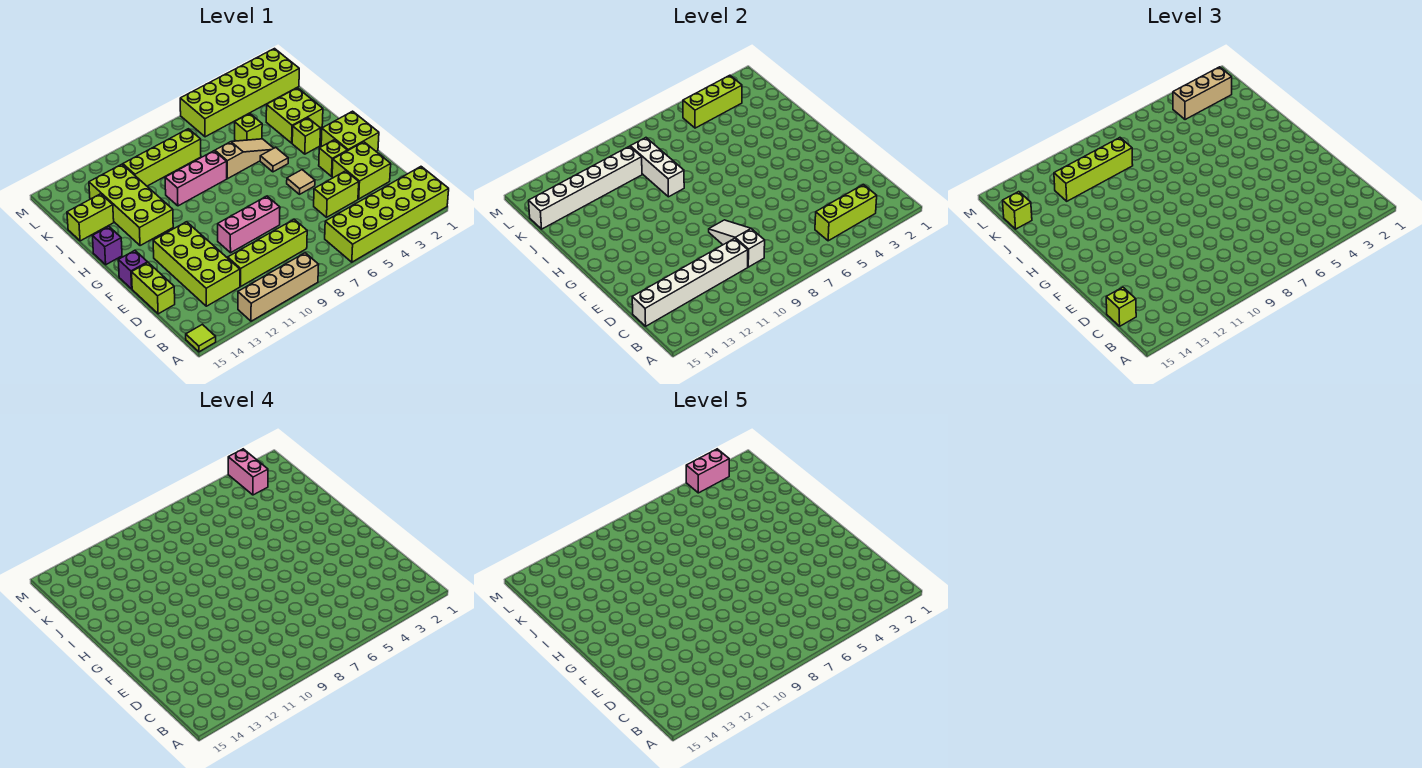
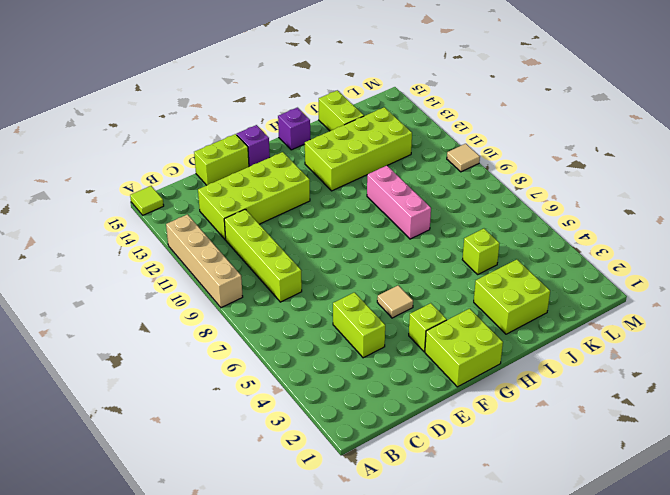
tan tile M10 level 1 -> tan tile H5 level 1
none -> lime brick A1:B6 level 1
none -> lime brick D2:E3 level 1
none -> pink brick E8:E10 level 1
none -> lime brick H3 level 1

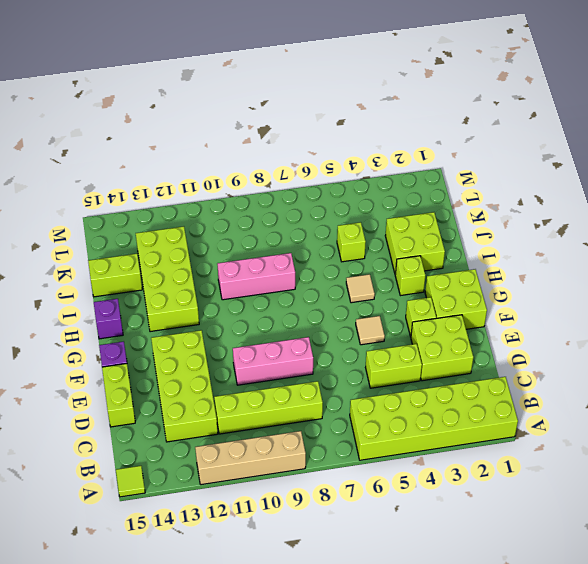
none -> tan slope I5:I7 level 1 top 7
none -> lime brick K8:K11 level 1
none -> lime brick L1:M6 level 1
none -> lime brick B3:B5 level 2

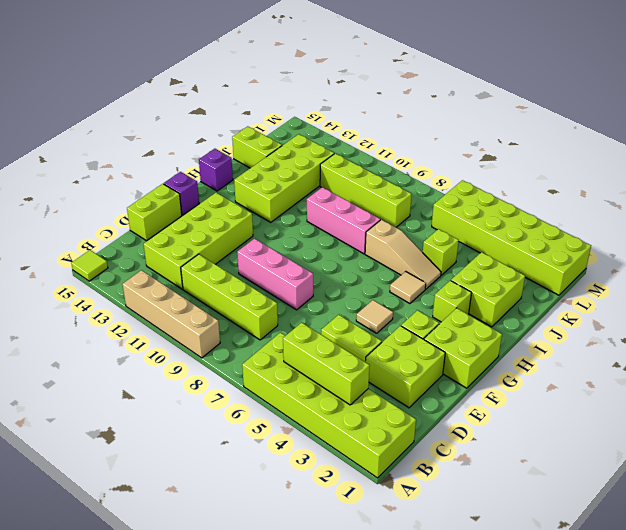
none -> white slope C9:E9 level 2 top C
none -> white brick C10:C15 level 2
none -> white brick I9:K9 level 2
none -> white brick K10:K15 level 2

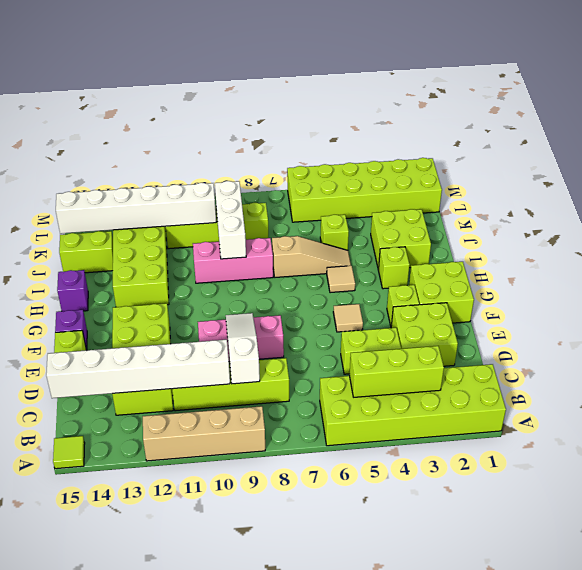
none -> lime brick L3:L5 level 2
none -> lime brick C15 level 3
none -> lime brick K9:K12 level 3
none -> lime brick K15 level 3

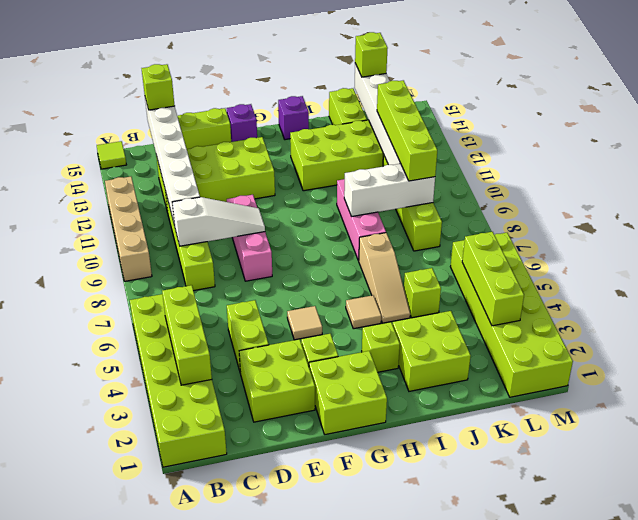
none -> tan brick L2:L4 level 3
none -> pink brick L3:M3 level 4
none -> pink brick M3:M4 level 5

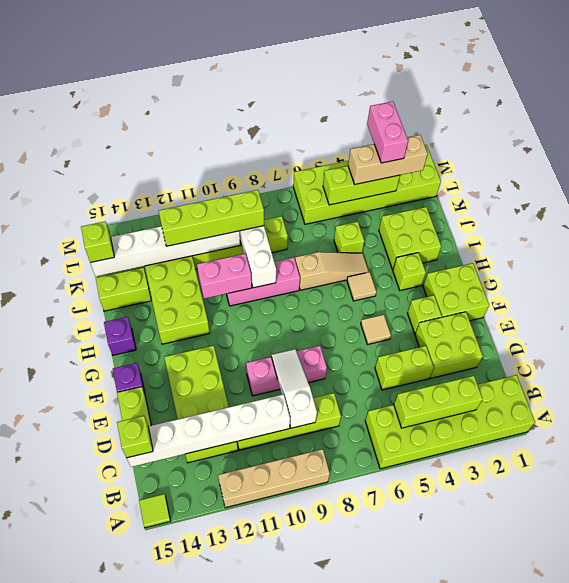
pink brick I10:I11 level 2 -> pink brick M3:M4 level 5

